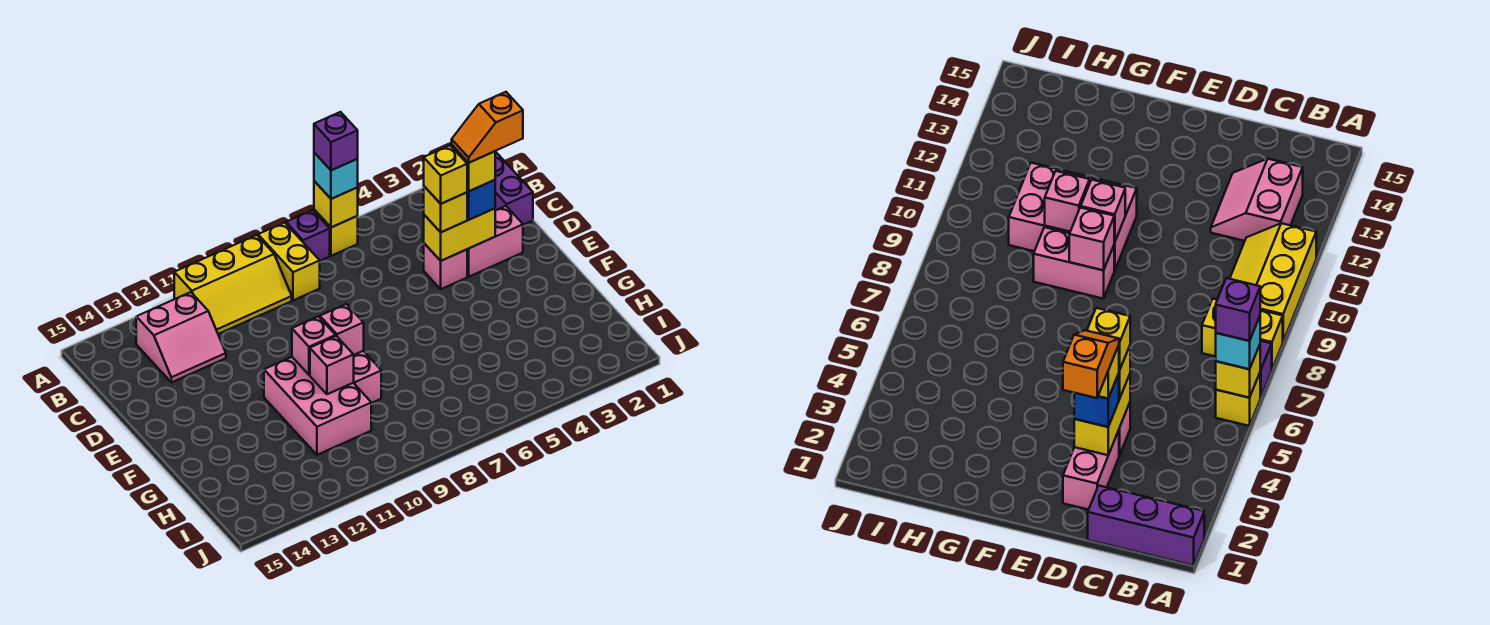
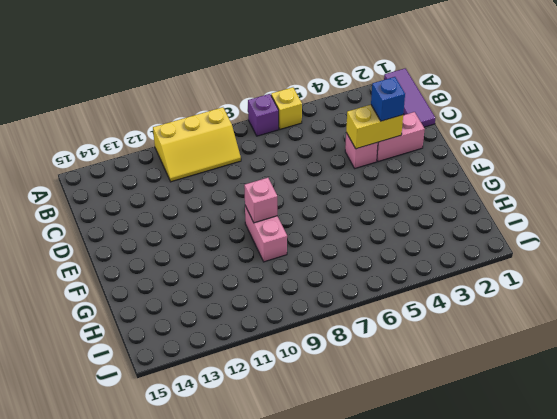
purple tile A1:C1 level 1 -> purple brick A1:C1 level 1
none -> yellow brick A8:B8 level 1
none -> pink slope B12:C13 level 1 top B
none -> pink brick F10:H11 level 1

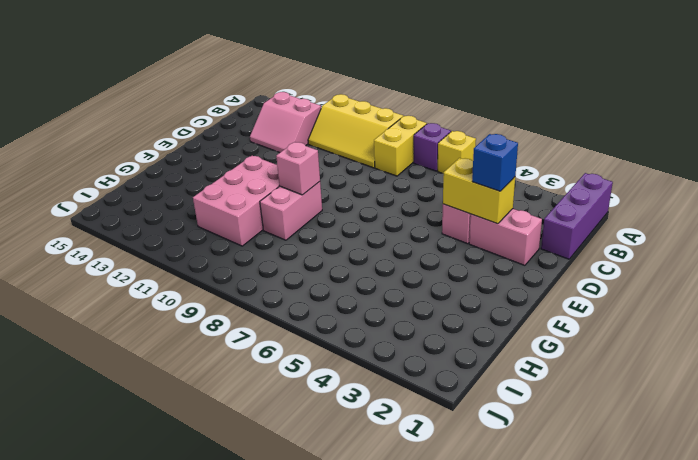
none -> yellow brick A6 level 2
none -> pink brick F10 level 2
none -> pink brick G10 level 2

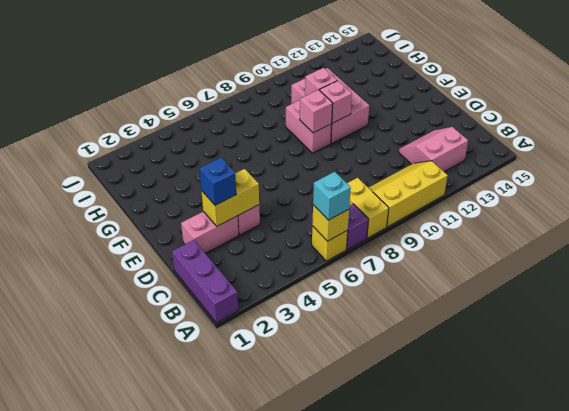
none -> yellow brick D4 level 3
none -> purple brick A6 level 4
none -> yellow brick D3 level 4

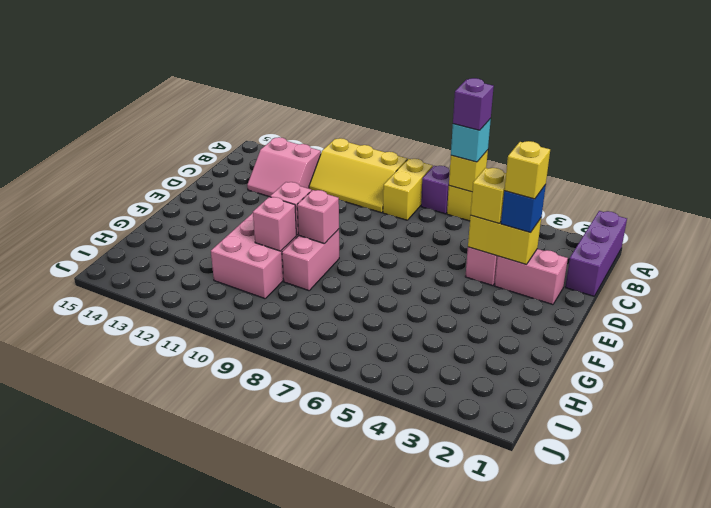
none -> yellow brick D4 level 4
none -> orange slope D2:D3 level 5 top 2

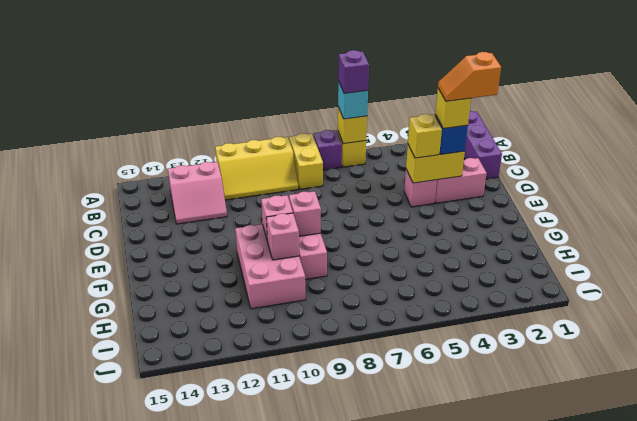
none -> yellow brick D4 level 4

